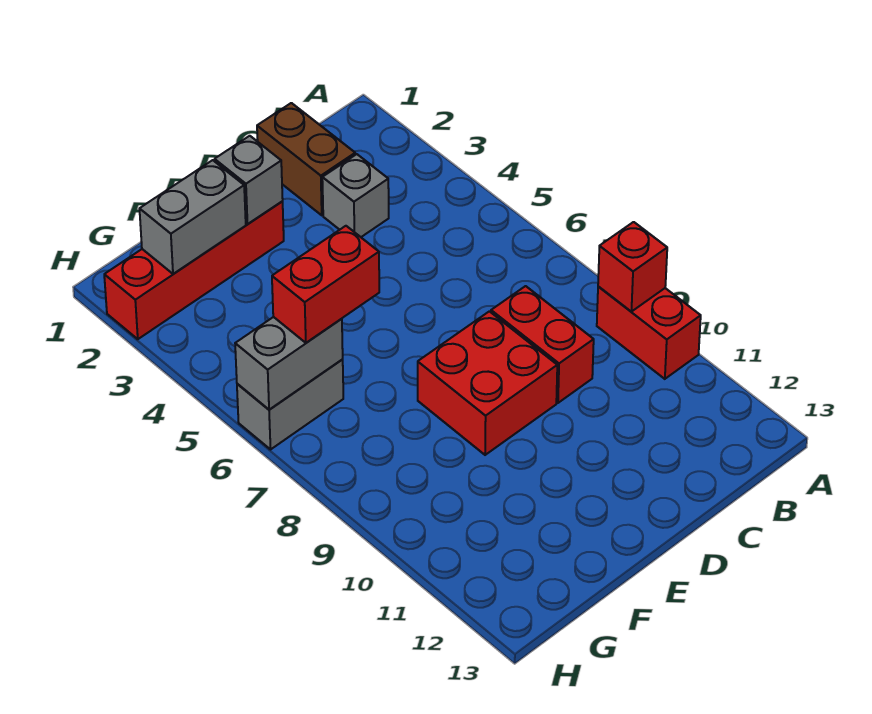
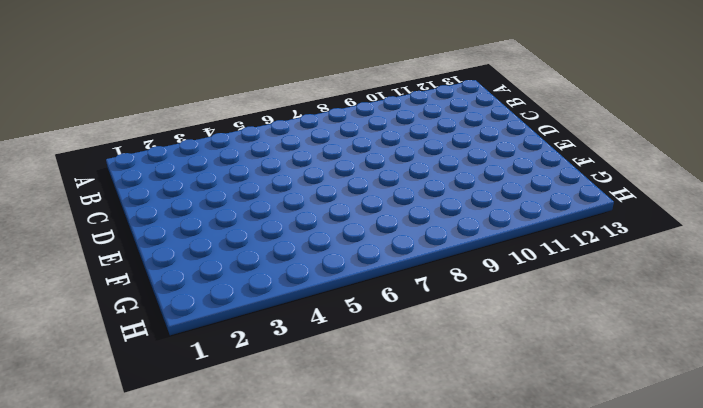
none -> red brick A9:A10 level 1
none -> brown brick C1:C2 level 1
none -> grey brick C3 level 1

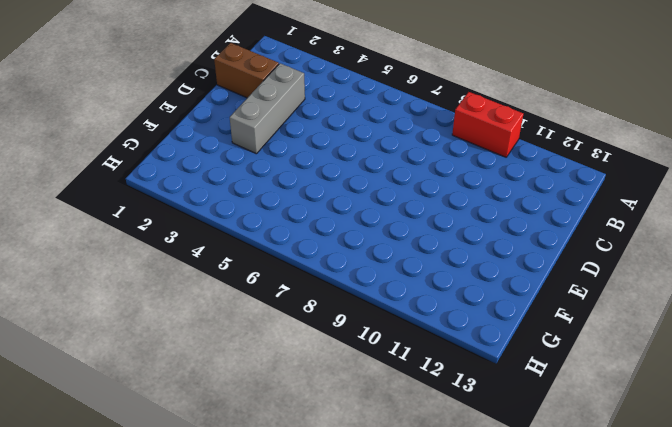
grey brick C3:E3 level 1 -> grey brick C3 level 1
none -> red brick C8:C9 level 1
none -> red brick D8:E9 level 1
none -> red brick E2:H2 level 1

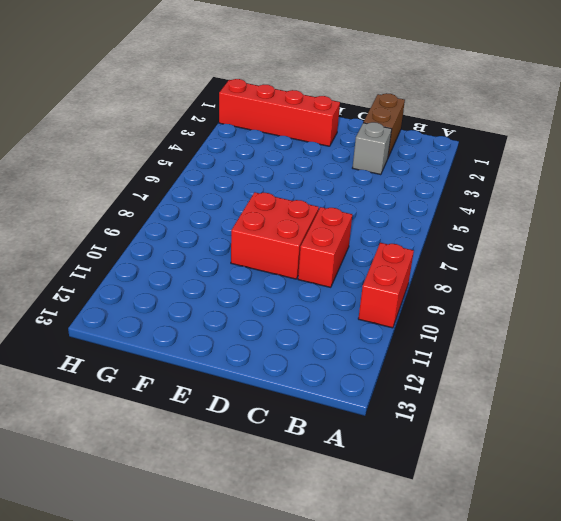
none -> grey brick G6:H6 level 1
none -> red brick A9 level 2
none -> grey brick E2 level 2

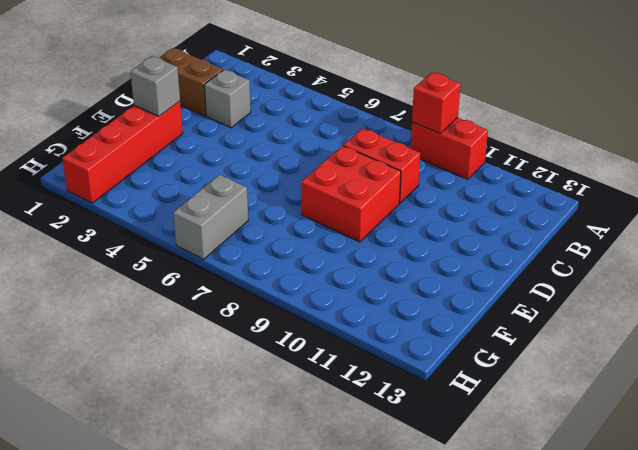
none -> grey brick F2:G2 level 2
none -> grey brick G6:H6 level 2
none -> red brick F6:G6 level 3

